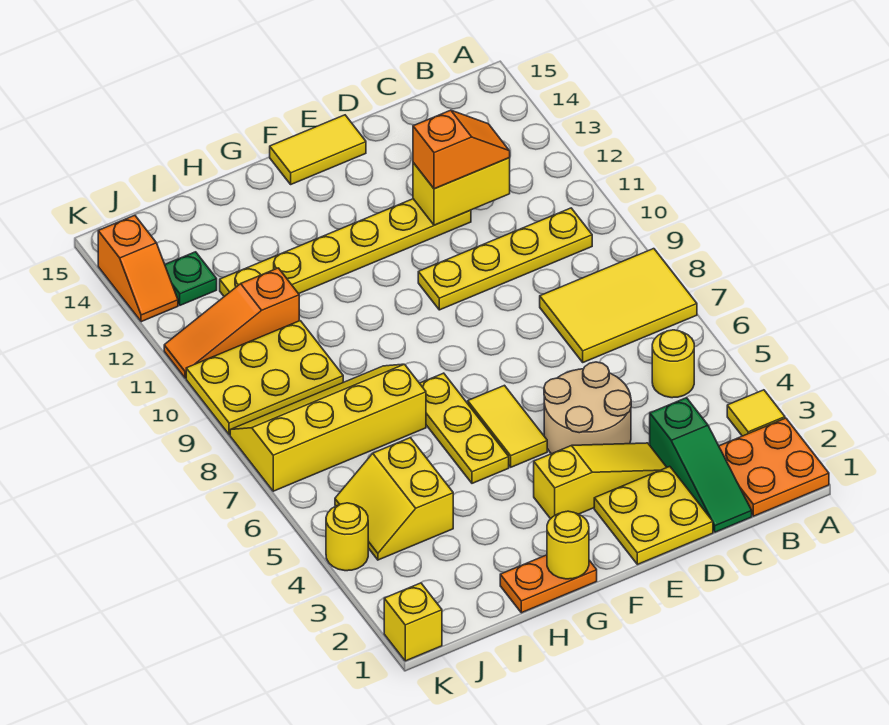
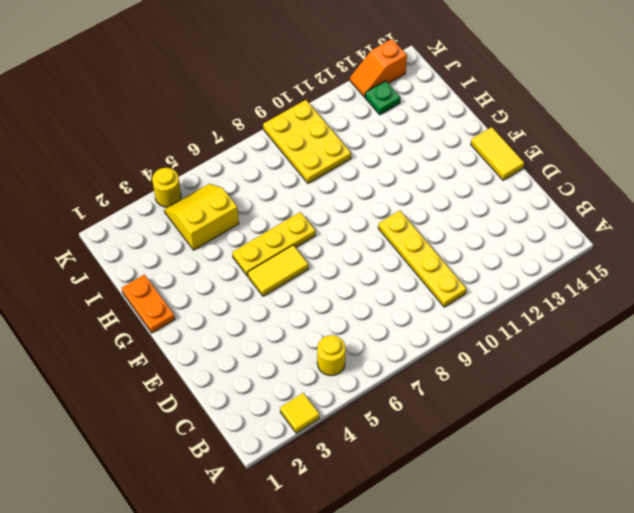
none -> orange plate A1:B2 level 1
none -> yellow tile A7:C8 level 1
none -> green slope C1:C3 level 1 top 3

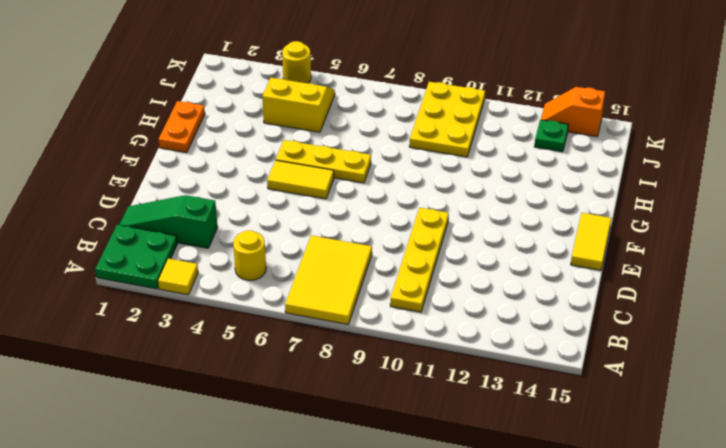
green plate A1:B2 level 1 -> orange plate A1:B2 level 1
none -> yellow plate D1:E2 level 1
none -> yellow slope D3:F3 level 1 top F
none -> tan round brick D4:E5 level 1

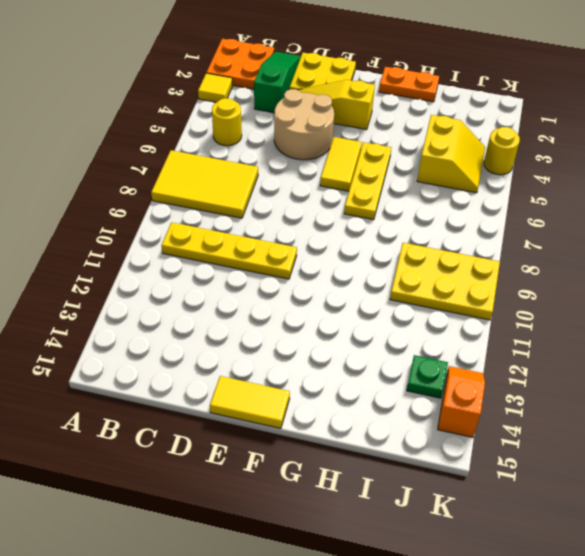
none -> yellow plate D12:I12 level 1
none -> yellow slope H7:K8 level 1 top 7
none -> orange slope I11:K11 level 1 top I

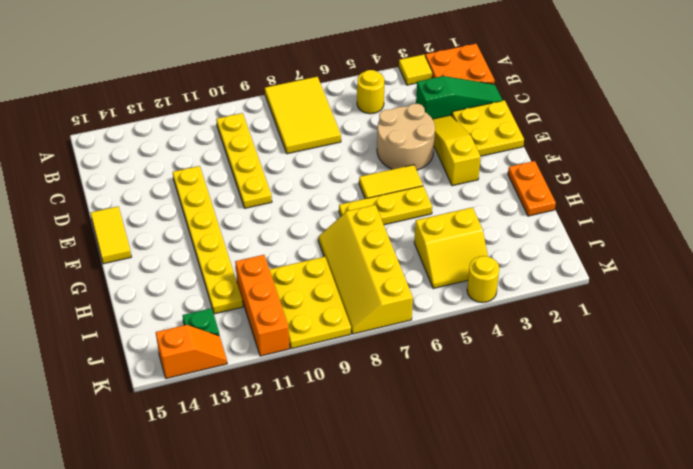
orange brick I11:K11 level 1 -> orange slope I11:K11 level 1 top I
none -> yellow brick K1 level 1
none -> yellow brick C12:D12 level 2
none -> yellow round brick G1 level 2

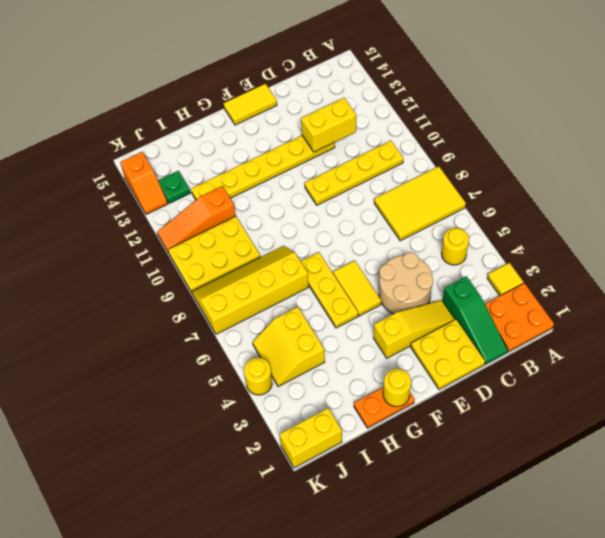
yellow brick J1:K1 level 1 -> yellow brick K1 level 1
none -> orange slope C12:D12 level 3 top D

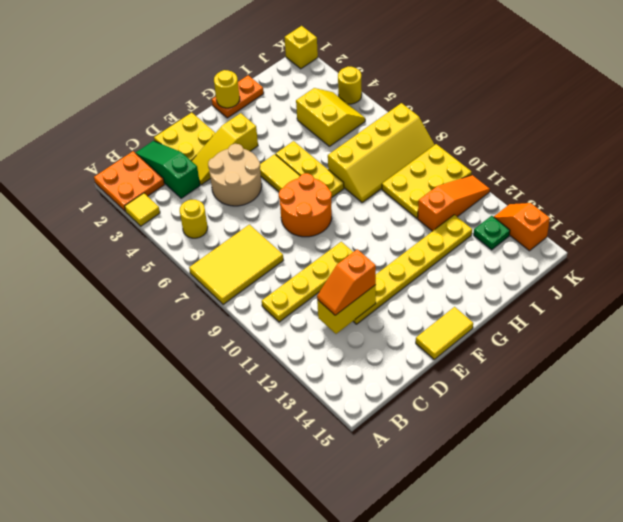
orange round brick E7:F8 level 1 -> none

